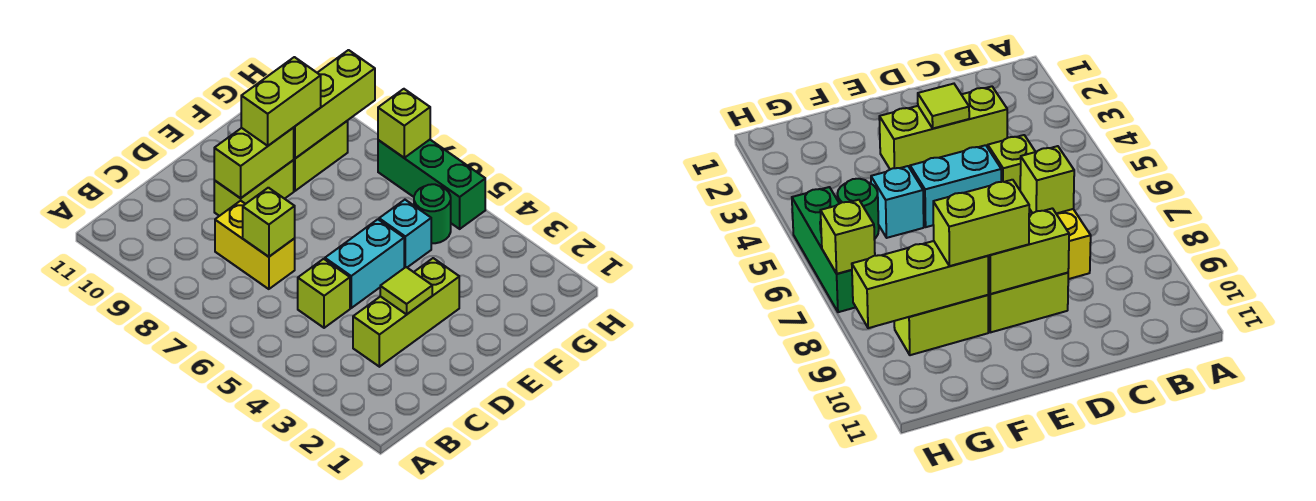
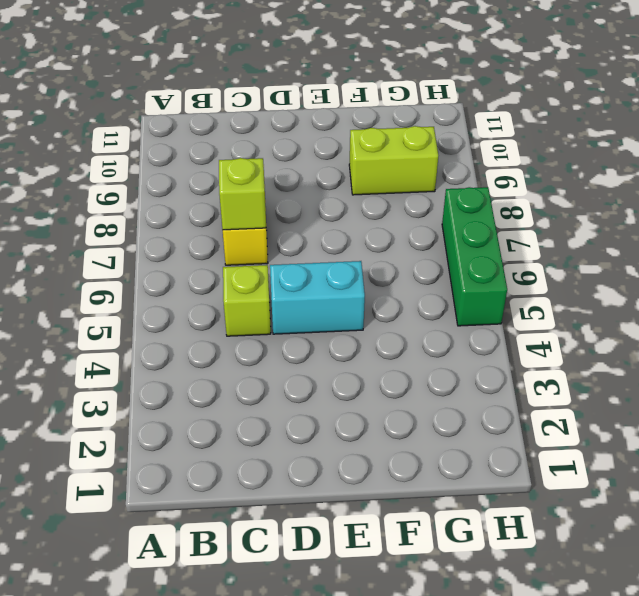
none -> lime brick C3:E3 level 1
none -> lime brick D9:E9 level 1
none -> cyan brick F5 level 1

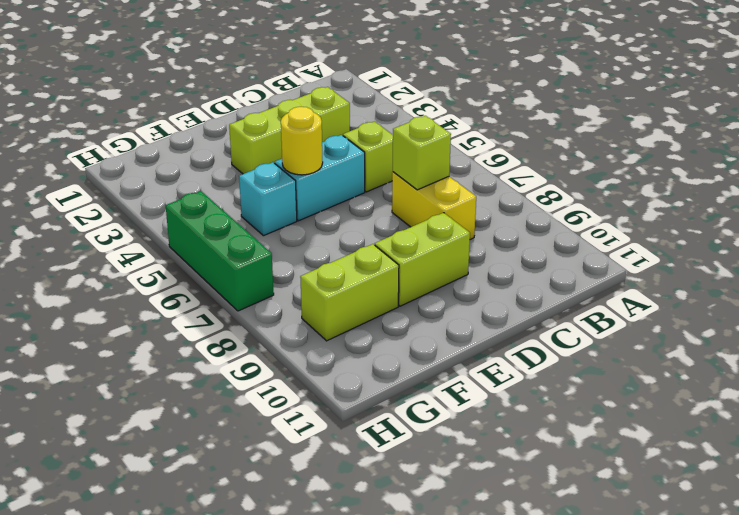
yellow round brick E5 level 2 -> none
none -> green round brick G5 level 1
none -> lime tile D3 level 2
none -> lime brick D9:E9 level 2

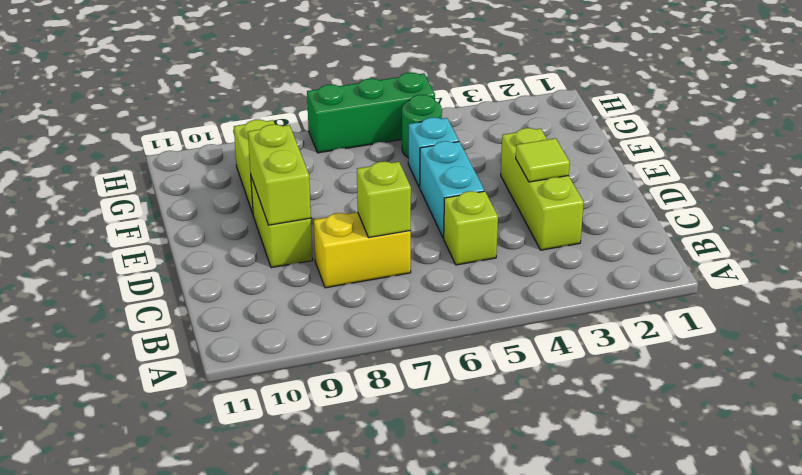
none -> lime brick F9:H9 level 2
none -> lime brick H7 level 2
none -> lime brick E9:F9 level 3

